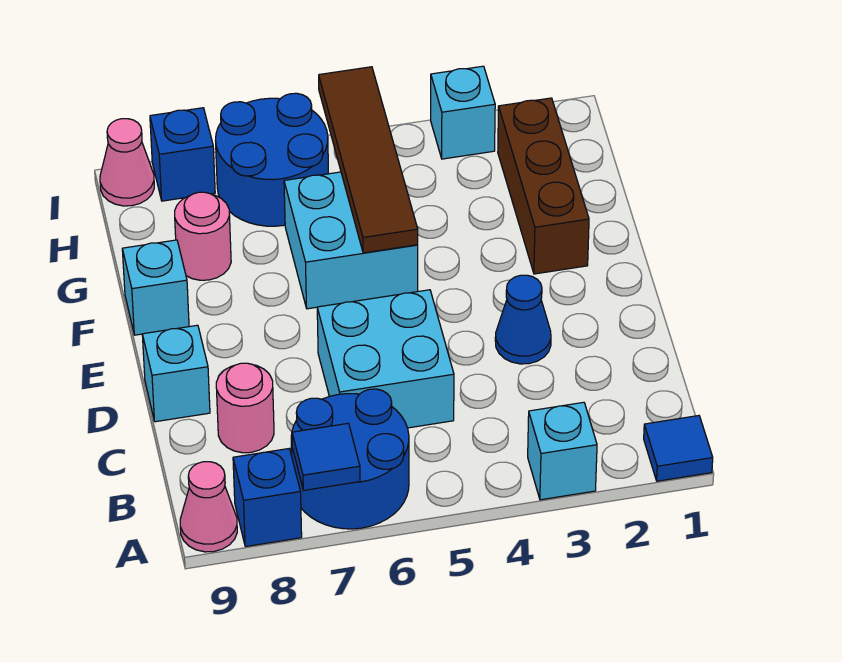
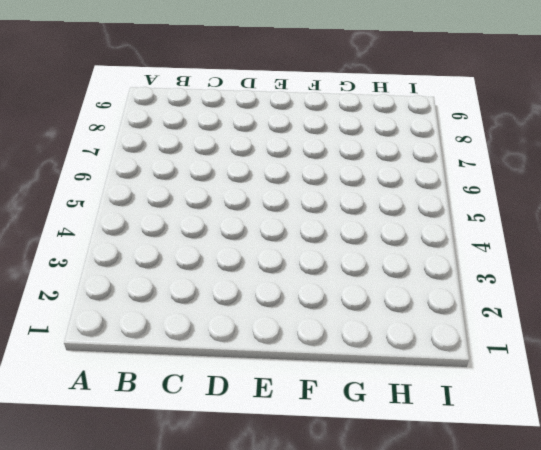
none -> blue tile A1 level 1
none -> cyan brick A3 level 1
none -> blue round brick A6:B7 level 1

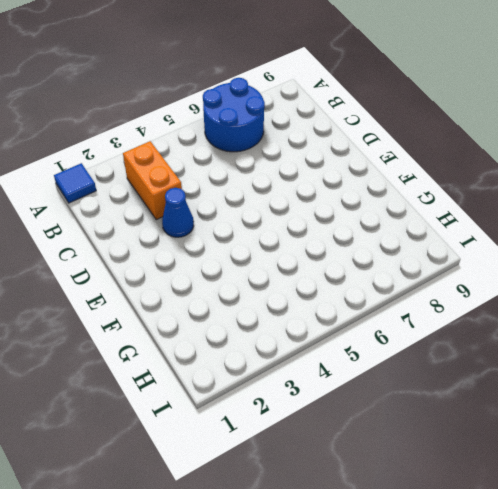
orange brick B3:C3 level 1 -> none
none -> cyan brick A3 level 1
none -> blue brick A8 level 1
none -> pink cone A9 level 1

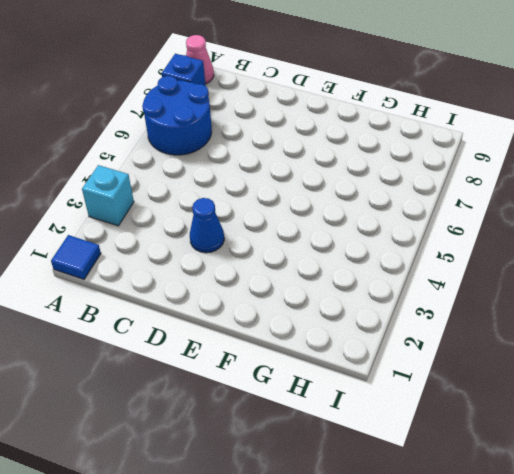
none -> cyan brick C5:D6 level 1
none -> pink round brick C8 level 1
none -> cyan brick D9 level 1

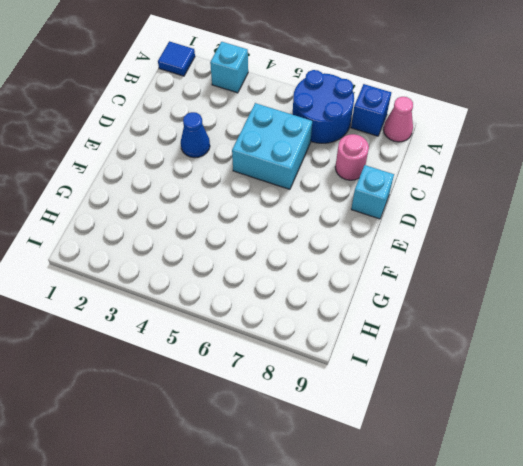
none -> brown brick F2:H2 level 1
none -> cyan brick F5:G6 level 1
none -> cyan brick F9 level 1

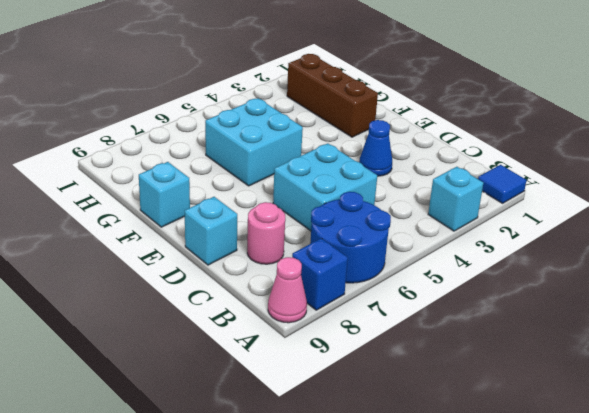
none -> pink round brick G8 level 1
none -> blue round brick H6:I7 level 1
none -> cyan brick I3 level 1

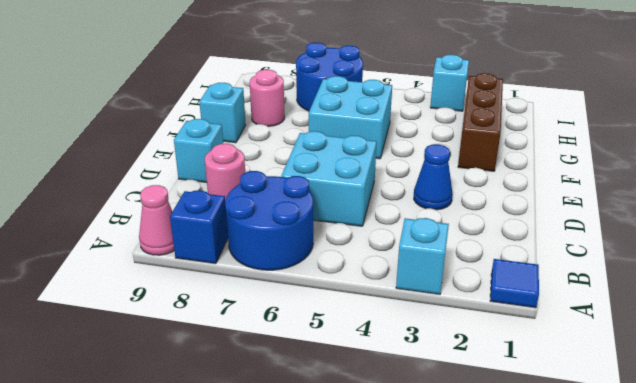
none -> blue brick I8 level 1
none -> pink cone I9 level 1
none -> blue tile A7 level 2

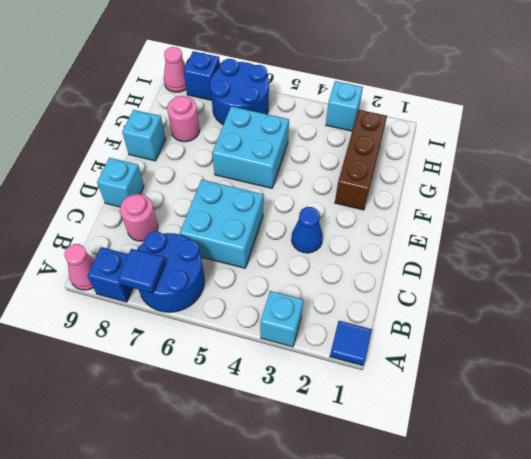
none -> brown tile F5:I5 level 2

